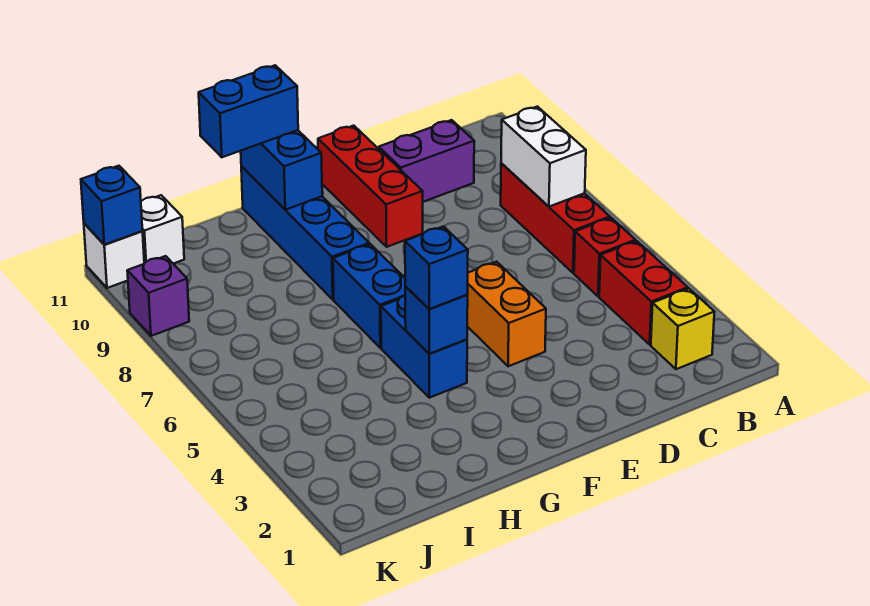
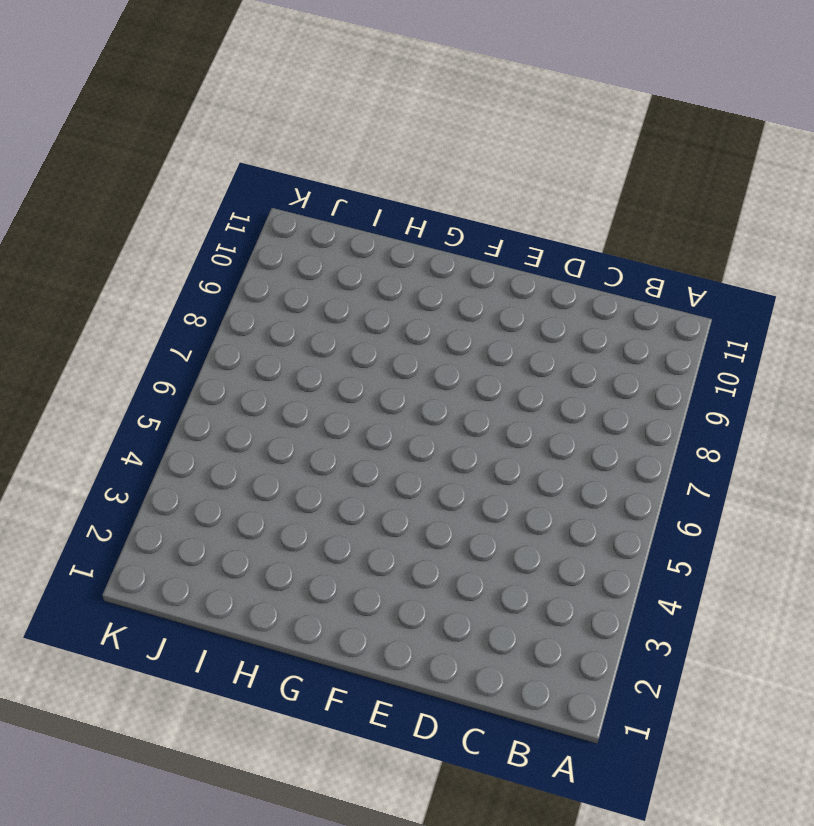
none -> yellow brick B2 level 1
none -> red brick B3:B4 level 1
none -> red brick B5 level 1

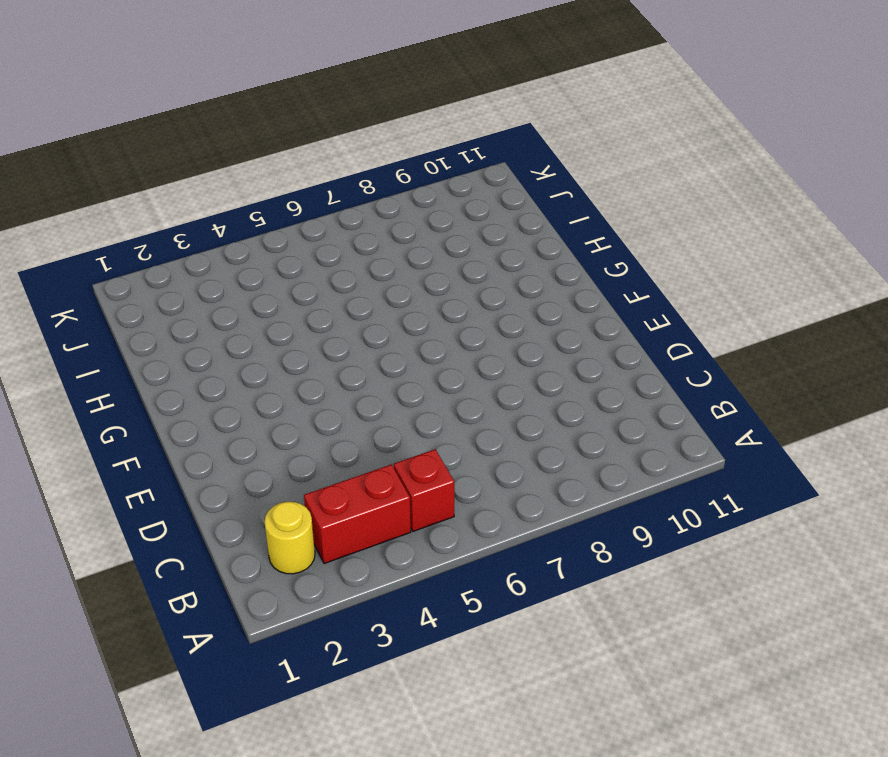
yellow round brick B2 level 1 -> yellow brick B2 level 1
none -> red brick B6:B8 level 1
none -> purple brick C10:D10 level 1
none -> orange brick E4:E5 level 1

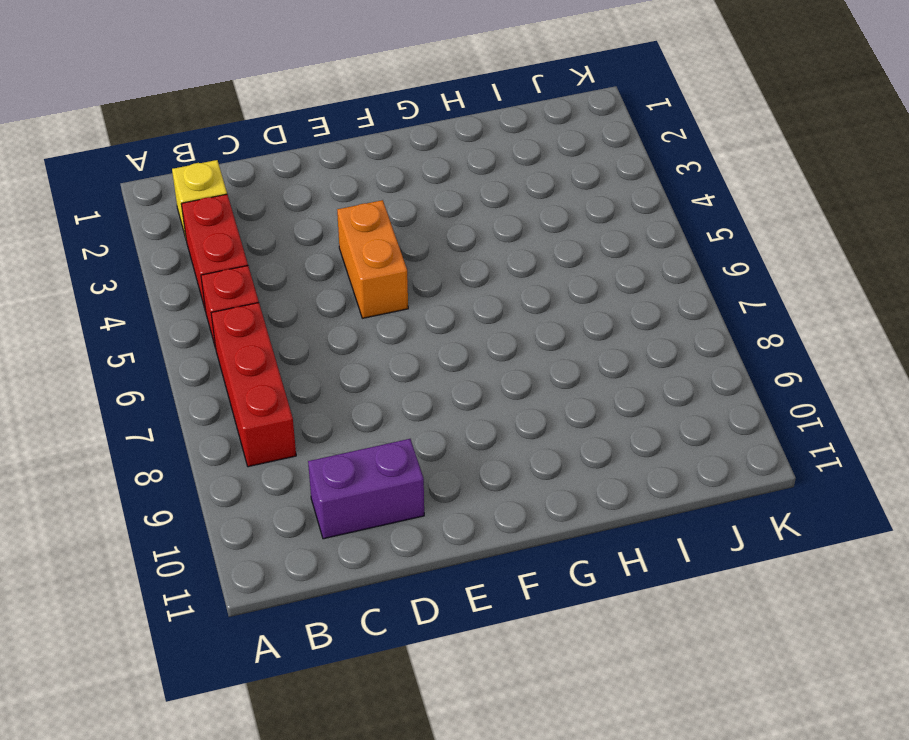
none -> red brick E9:E11 level 1
none -> blue brick G4:G5 level 1
none -> blue brick G6:G7 level 1

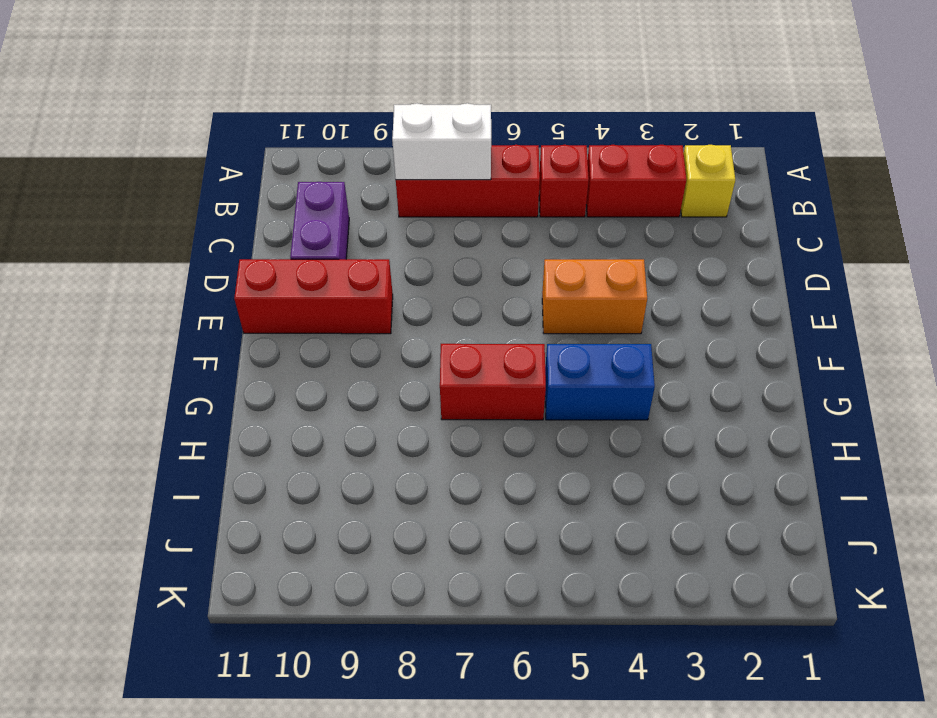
red brick G6:G7 level 1 -> blue brick G6:G7 level 1
none -> blue brick G8:G11 level 1
none -> white brick J11 level 1
none -> purple brick K9 level 1

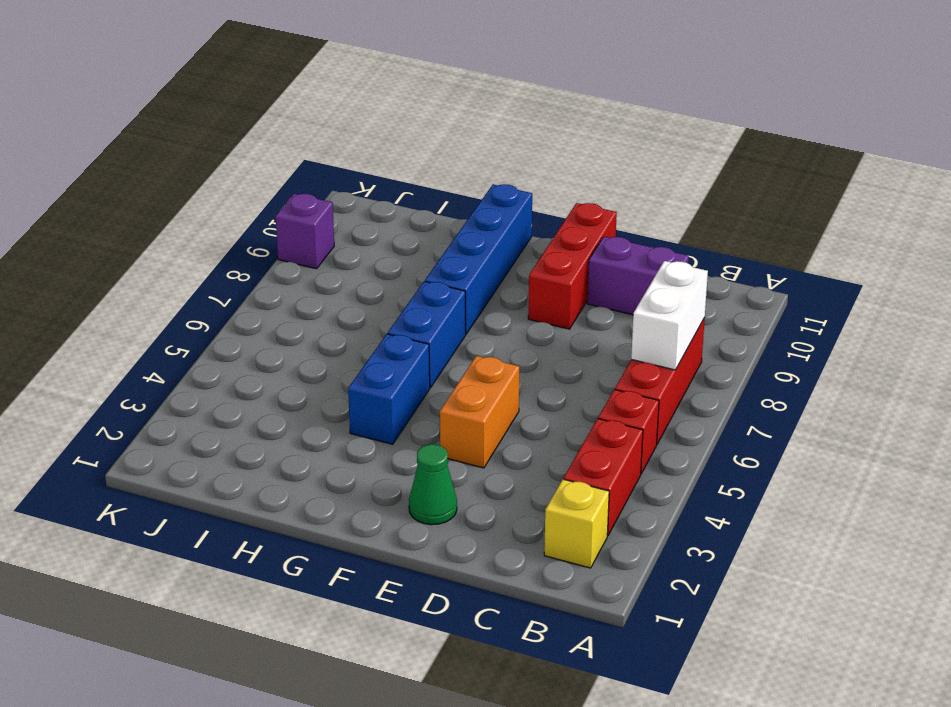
green cone E2 level 1 -> none
none -> white brick J11 level 1
none -> white brick K11 level 1
none -> blue brick G4 level 2

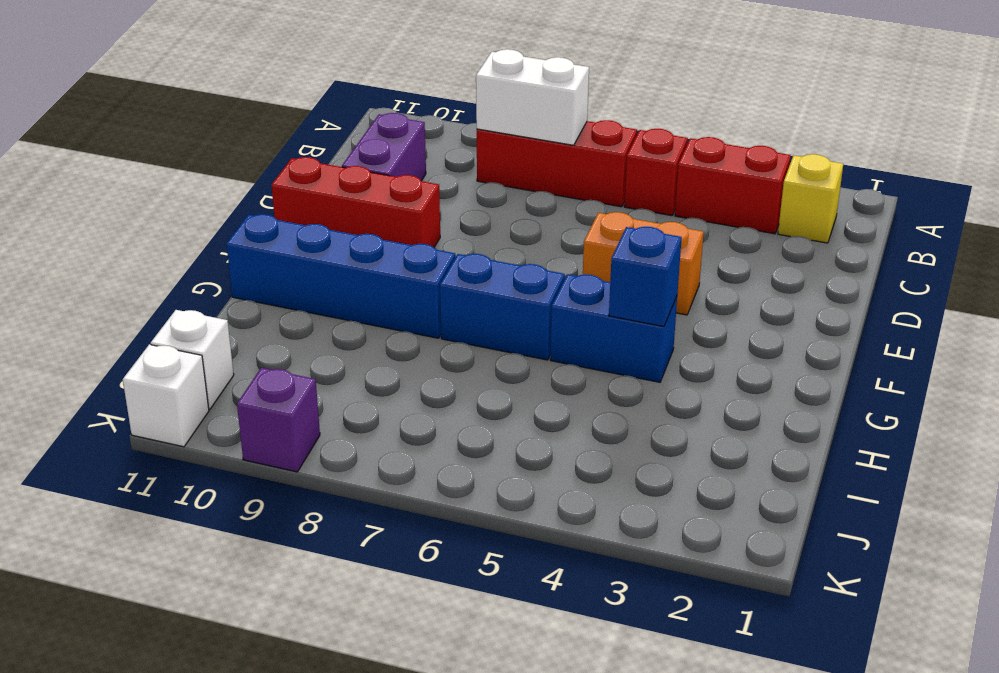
none -> blue brick G10:G11 level 2
none -> blue brick K11 level 2
none -> blue brick G4 level 3

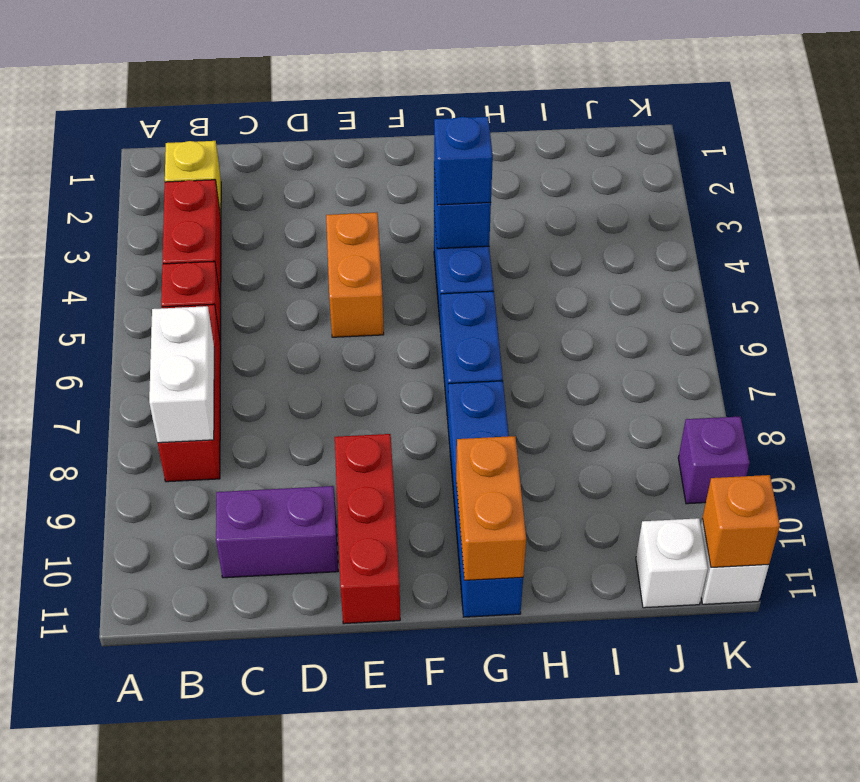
orange brick G10:G11 level 2 -> blue brick G10:G11 level 2
orange brick K11 level 2 -> blue brick K11 level 2
none -> blue brick G11:H11 level 3

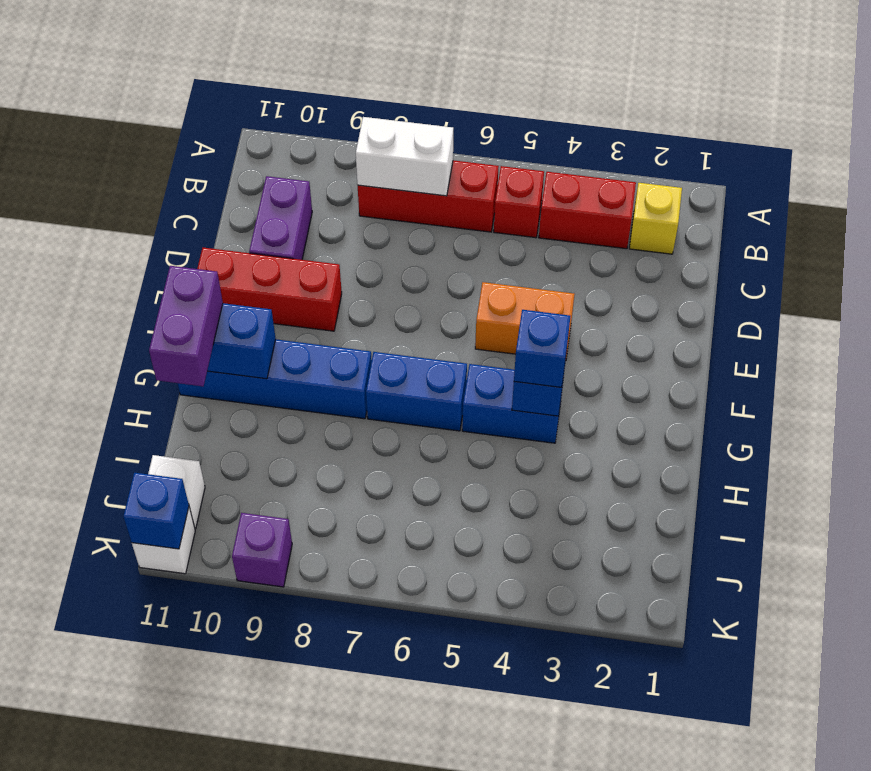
purple brick G11:H11 level 3 -> blue brick G11:H11 level 3

